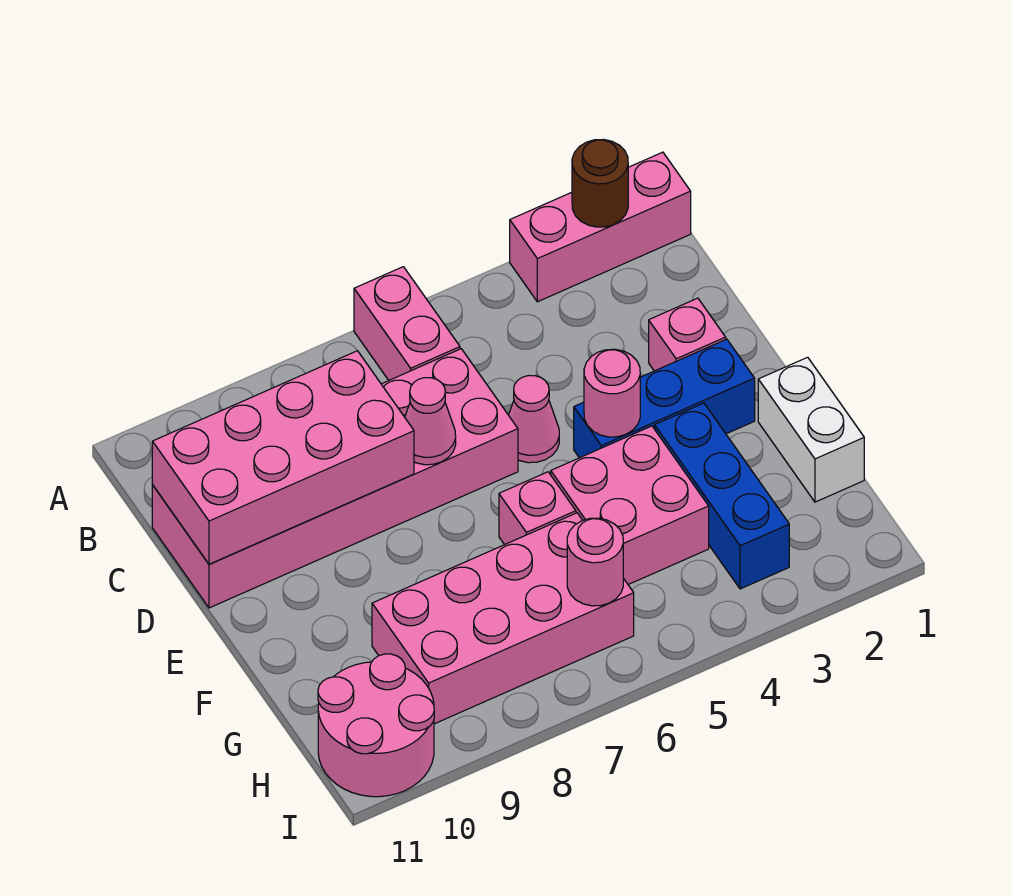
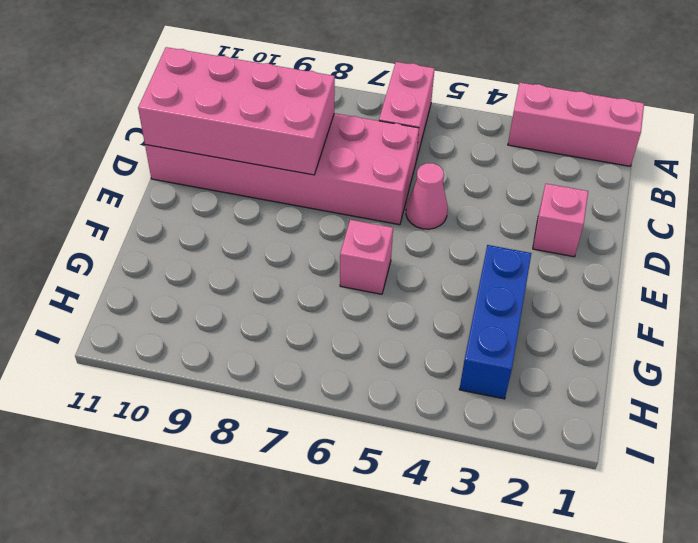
none -> blue brick E2:E4 level 1
none -> white brick F1:G1 level 1
none -> pink brick F4:G5 level 1

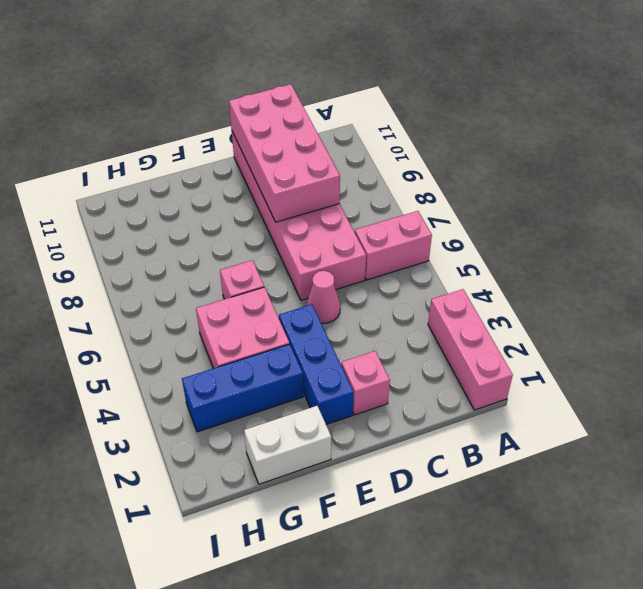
none -> pink brick G6:H9 level 1
none -> pink round brick H10:I11 level 1
none -> brown round brick A2 level 2

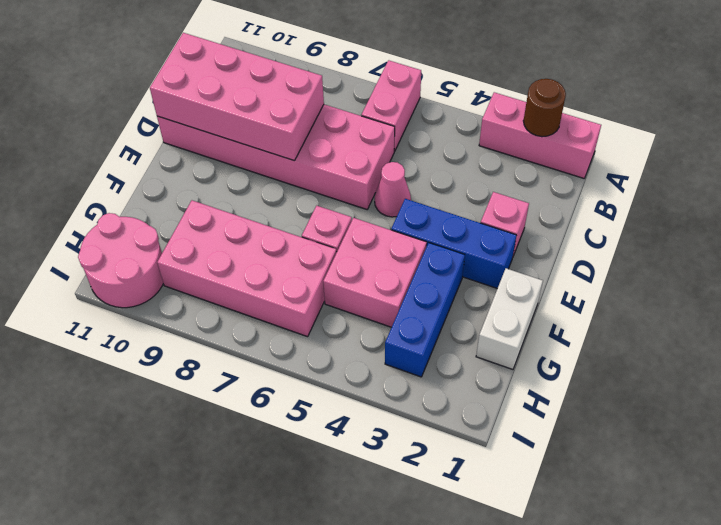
none -> pink cone D7 level 2
none -> pink round brick E4 level 2
none -> pink round brick H6 level 2

